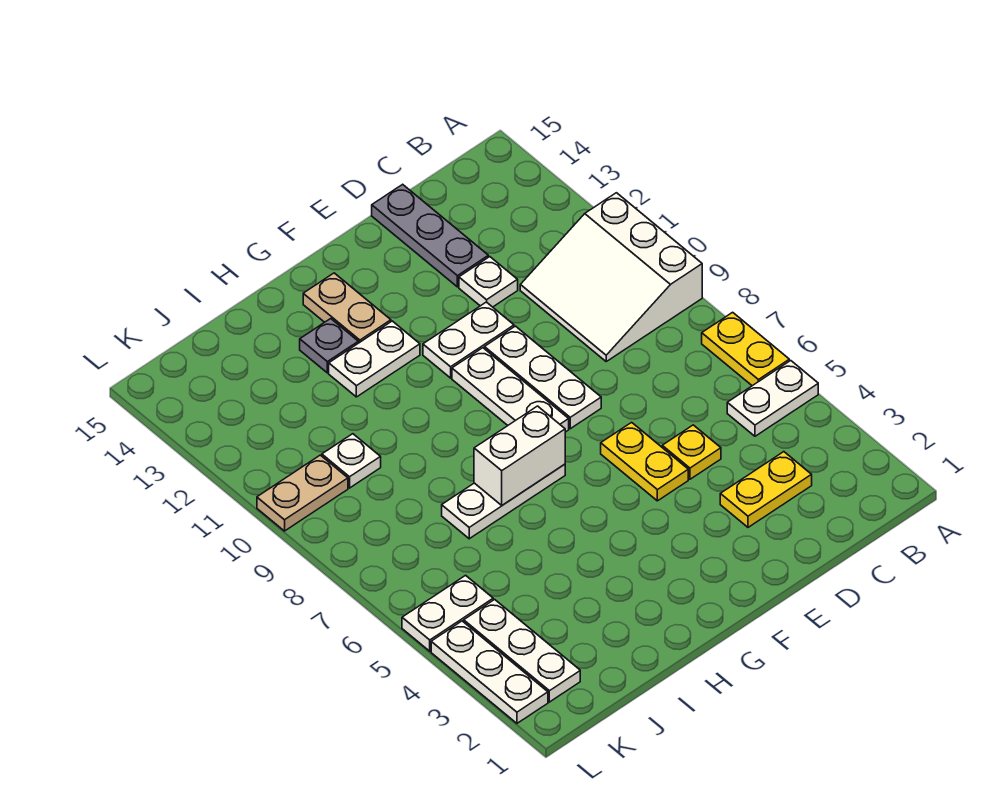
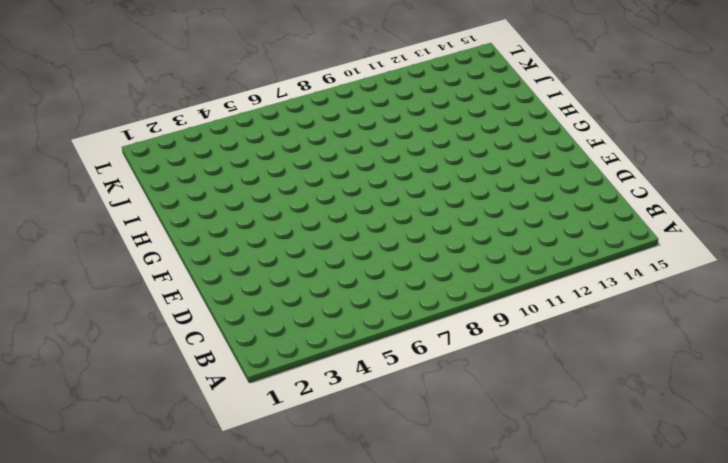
none -> white plate A5:B5 level 1
none -> yellow plate A6:A7 level 1
none -> white slope A9:C11 level 1 top A

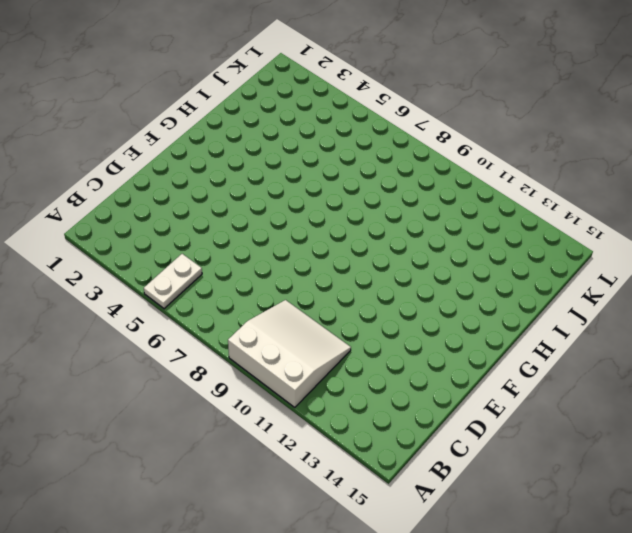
none -> yellow plate A6:A7 level 1
none -> yellow plate C3:D3 level 1
none -> yellow plate D5 level 1

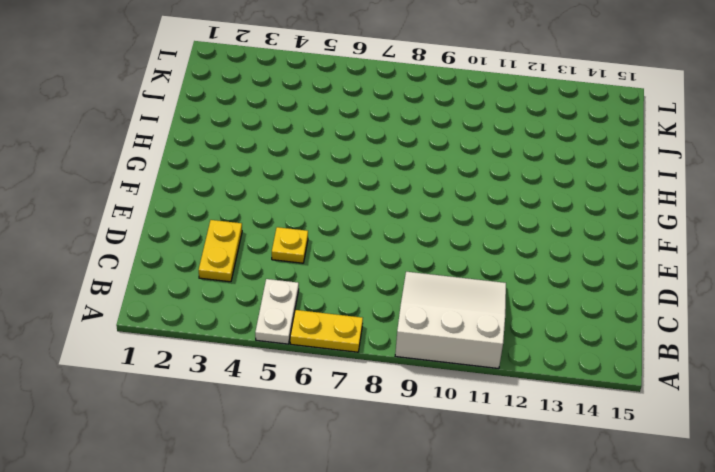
none -> white plate D12 level 1
none -> grey plate D13:D15 level 1
none -> yellow plate E5:E6 level 1

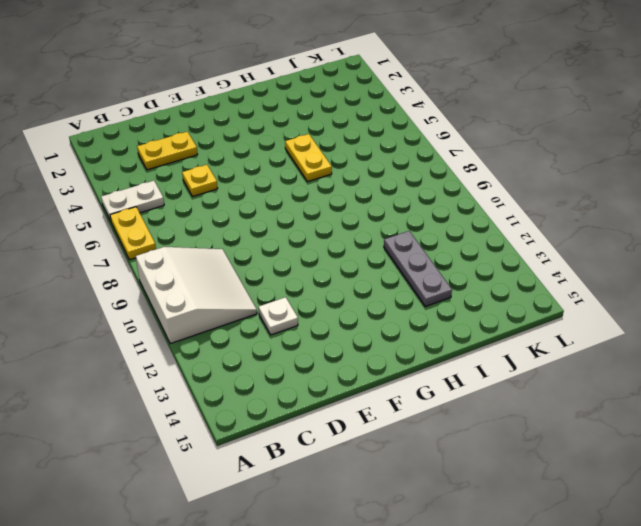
yellow plate H5:H6 level 1 -> yellow plate E5:E6 level 1
grey plate I11:I13 level 1 -> grey plate D13:D15 level 1
none -> white plate E8:E10 level 1
none -> white plate E11:F11 level 1
none -> white plate F8:F10 level 1

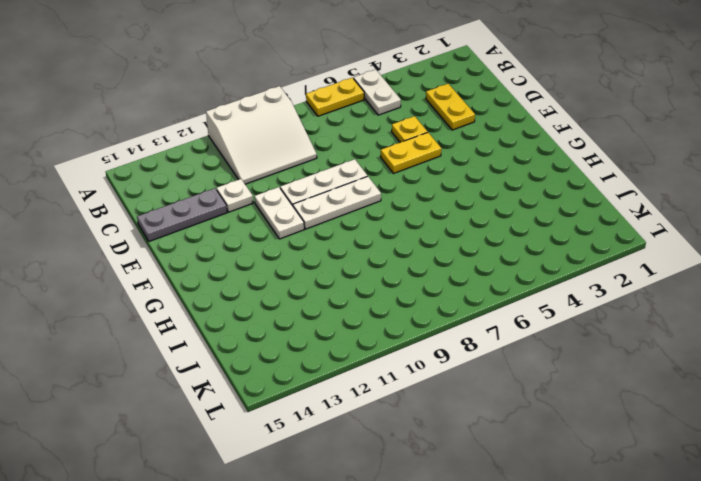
none -> white plate G7:I7 level 1
none -> white plate G12:H12 level 1
none -> tan plate G13:G14 level 1

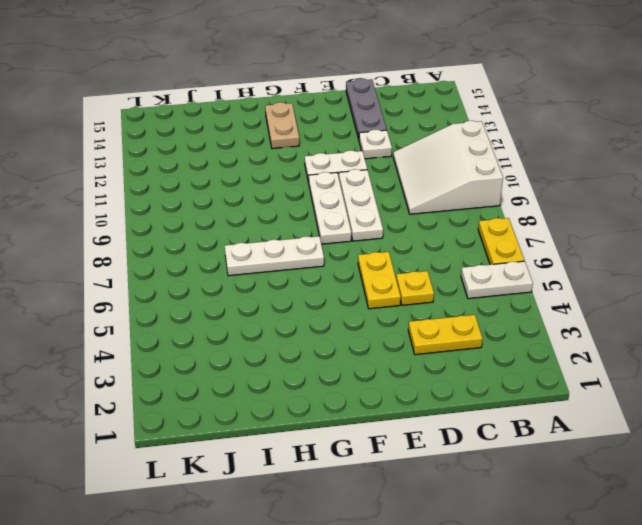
none -> white plate G12:H12 level 1
none -> grey plate H13 level 1
none -> white plate J10 level 1

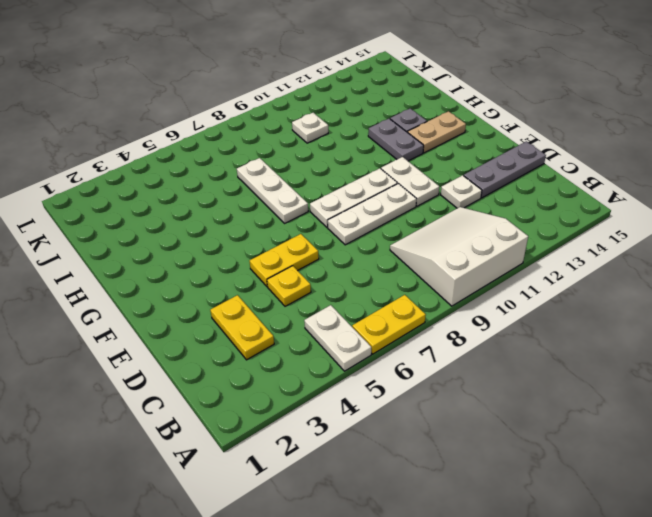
grey plate G12:H12 level 1 -> white plate G12:H12 level 1
none -> white plate K2:K4 level 1
none -> white plate K5:L5 level 1
none -> tan plate K10:L10 level 1

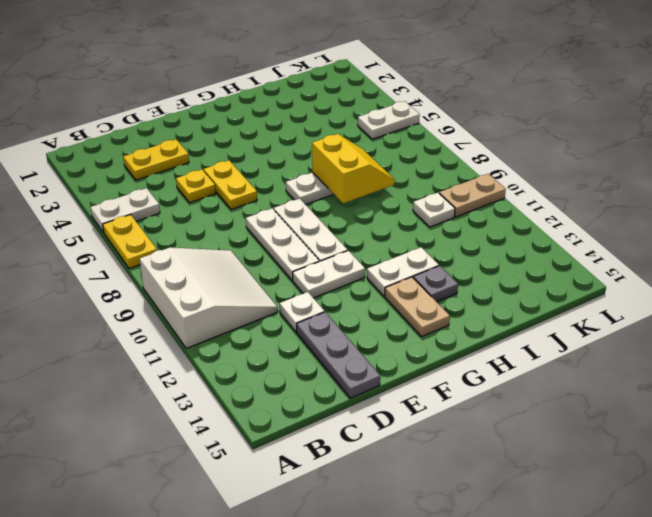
yellow slope H7:I8 level 2 top H -> white brick G7:H7 level 2
none -> white plate K2:K4 level 1
none -> white plate L2:L4 level 1

